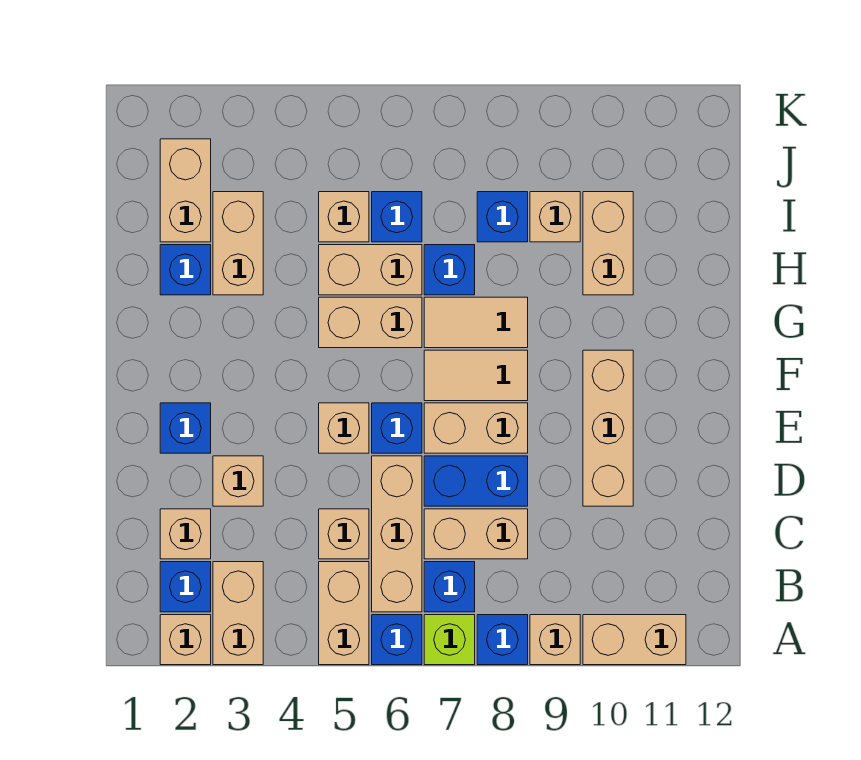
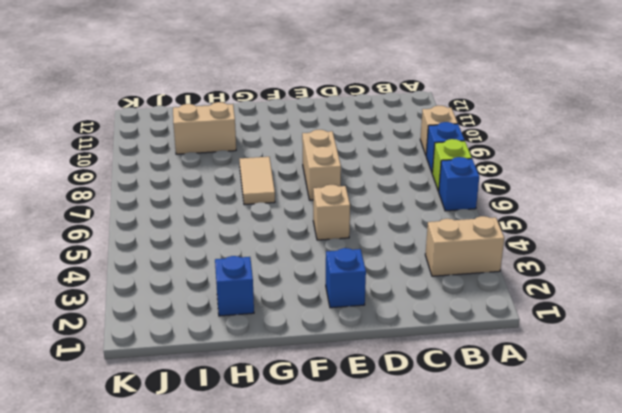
none -> tan brick A2 level 1
none -> tan brick A5:B5 level 1
none -> tan brick A10:A11 level 1
none -> blue brick B2 level 1

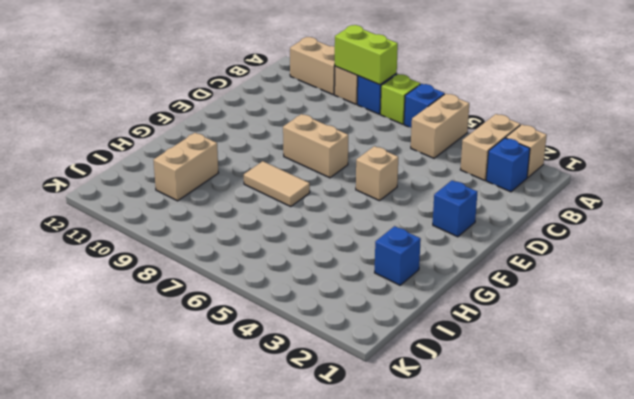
lime brick A8:A9 level 2 -> none
none -> tan brick B6:D6 level 1
none -> blue brick B7 level 1
none -> tan brick C2 level 1
none -> tan brick C5 level 1

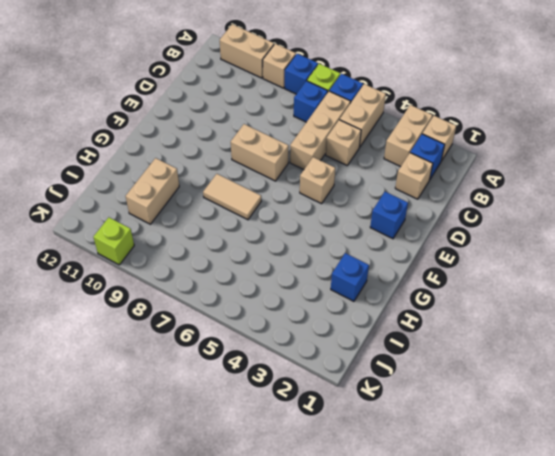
lime brick K10 level 1 -> none
none -> tan brick C7:C8 level 1
none -> tan brick D3 level 1
none -> blue brick D7:D8 level 1
none -> tan brick D10:F10 level 1

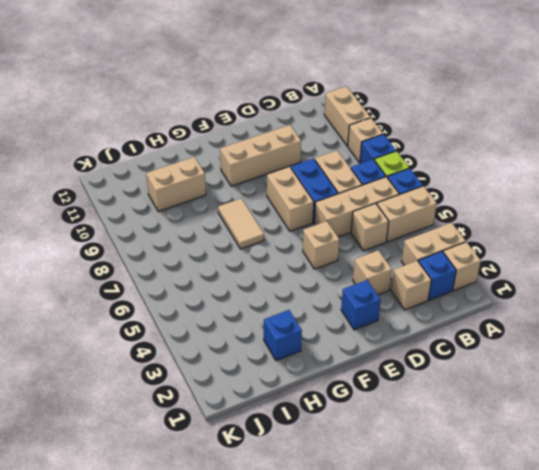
none -> blue brick E6 level 1
none -> tan tile F7:F8 level 1
none -> tan brick G5:G6 level 1
none -> tan brick H3:I3 level 1

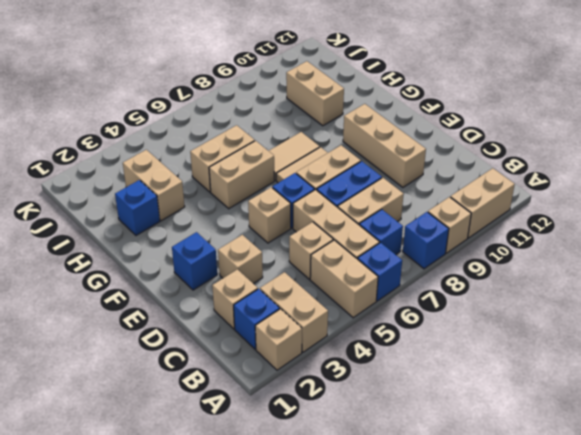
none -> lime brick A7 level 1
none -> blue brick H7 level 1
none -> tan brick I2:J2 level 1
none -> tan brick I5 level 1

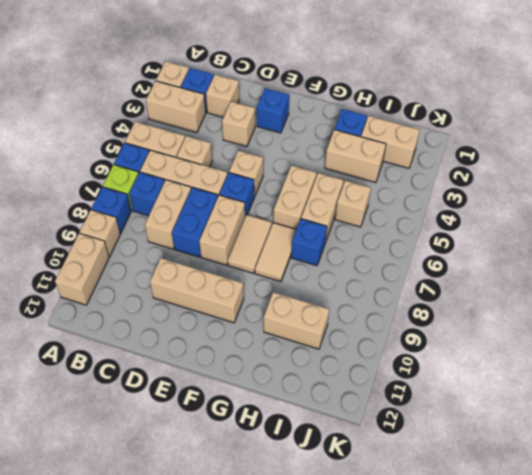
none -> blue brick I6 level 1
none -> blue brick I8 level 1
none -> tan brick I9 level 1

